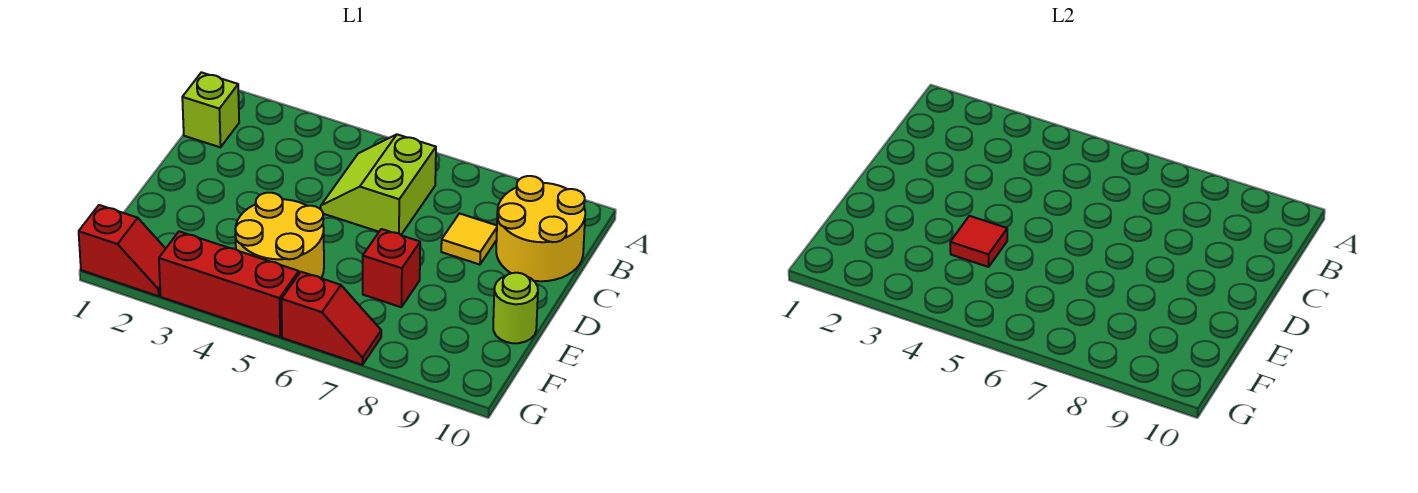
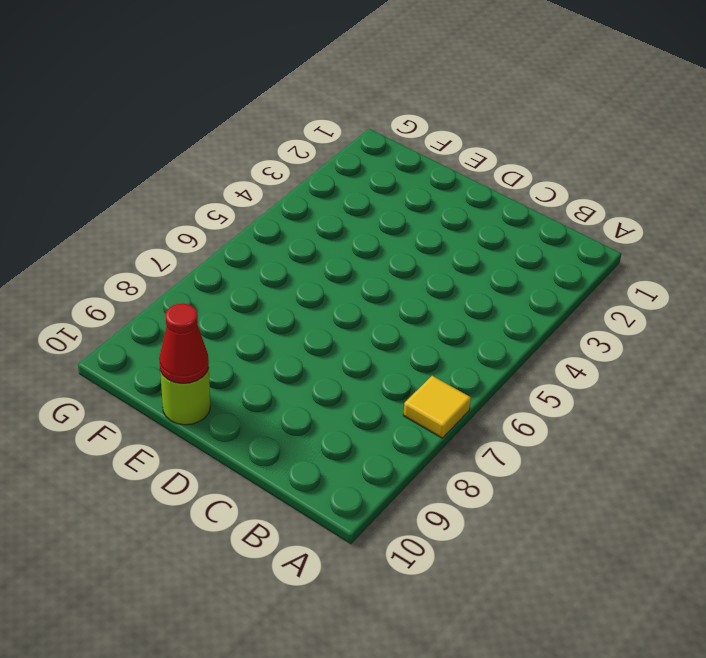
yellow tile A7 level 1 -> yellow tile C8 level 1
red cone E10 level 2 -> none
none -> lime brick B1 level 1
none -> lime slope B5:C6 level 1 top 6

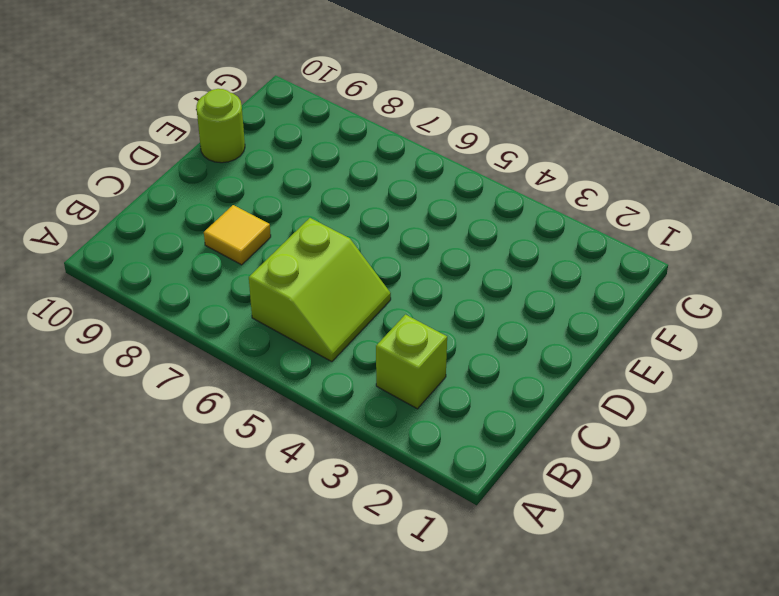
lime brick B3 level 1 -> lime brick B1 level 1
none -> yellow round brick B9:C10 level 1
none -> yellow round brick E4:F5 level 1

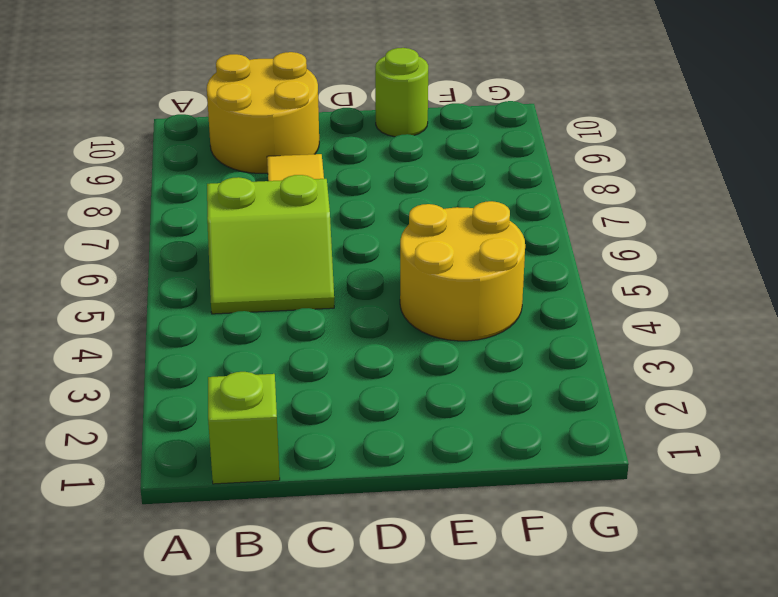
none -> red brick E7 level 1
none -> red slope G1:G2 level 1 top 1

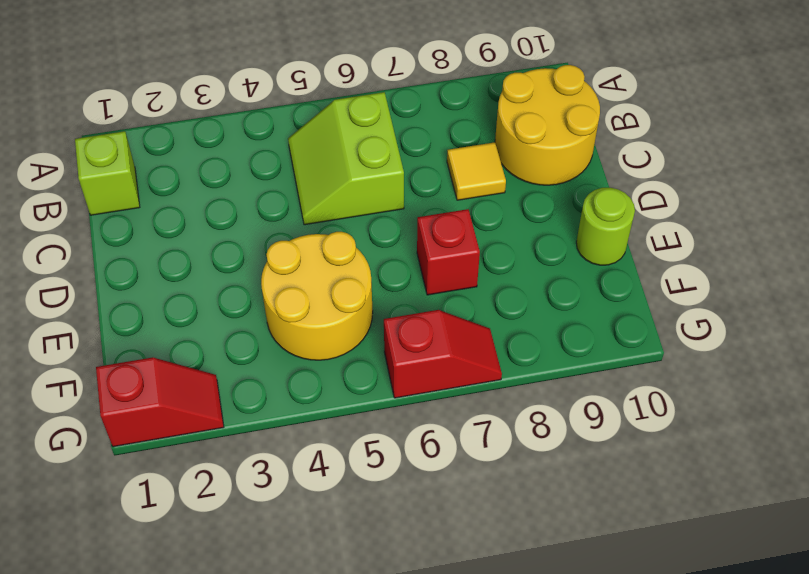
none -> red brick G3:G5 level 1
none -> red tile E4 level 2

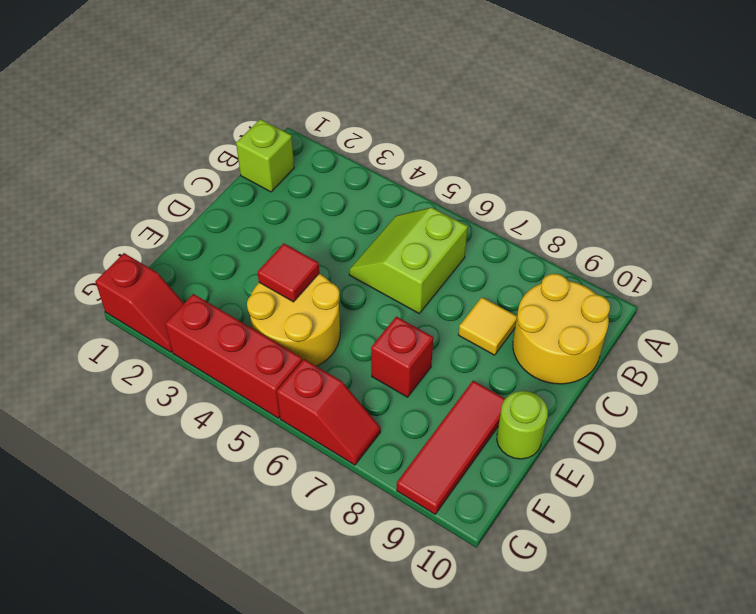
red tile E9:G9 level 1 -> none

